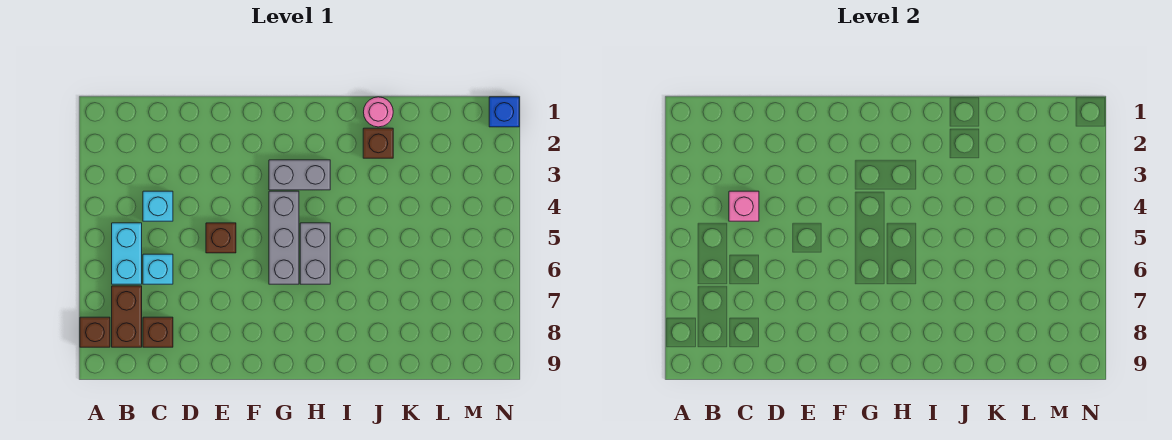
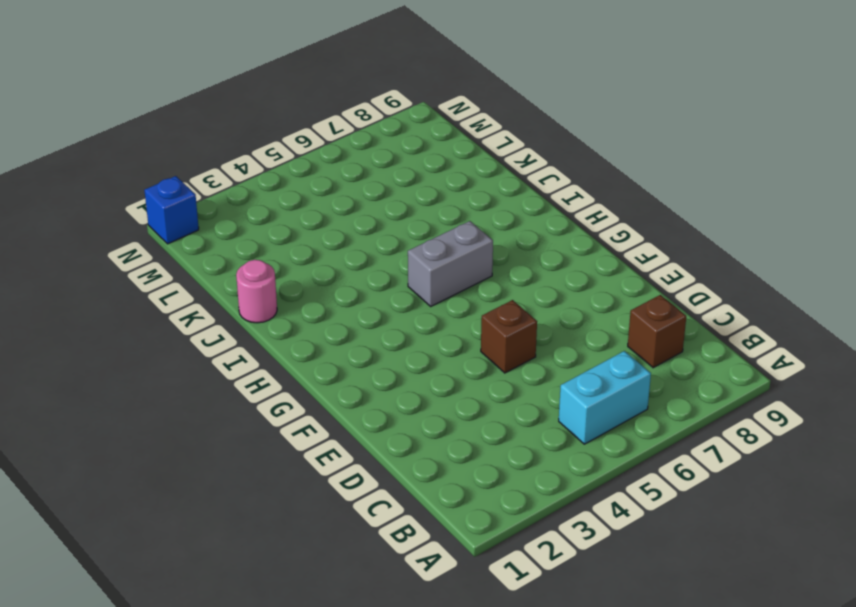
none -> brown brick A8 level 1
none -> brown brick B7:B8 level 1
none -> cyan brick C4 level 1

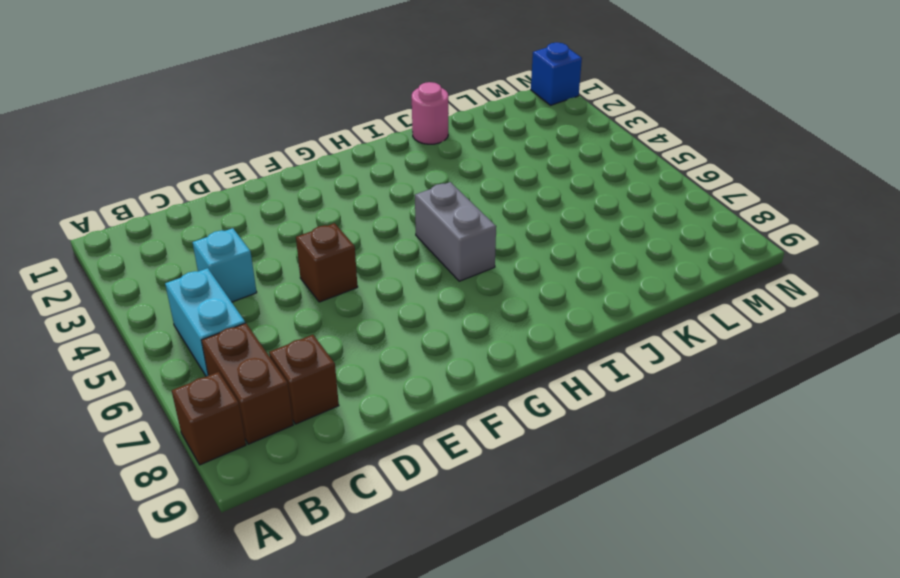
none -> cyan brick C6 level 1
none -> grey brick G3:H3 level 1
none -> grey brick G4:G6 level 1

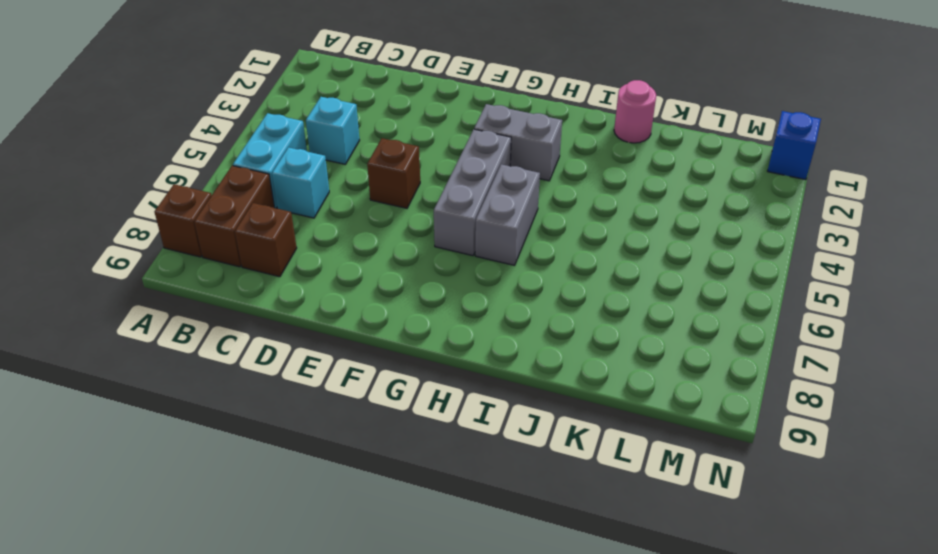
none -> brown brick J2 level 1
none -> pink brick C4 level 2

